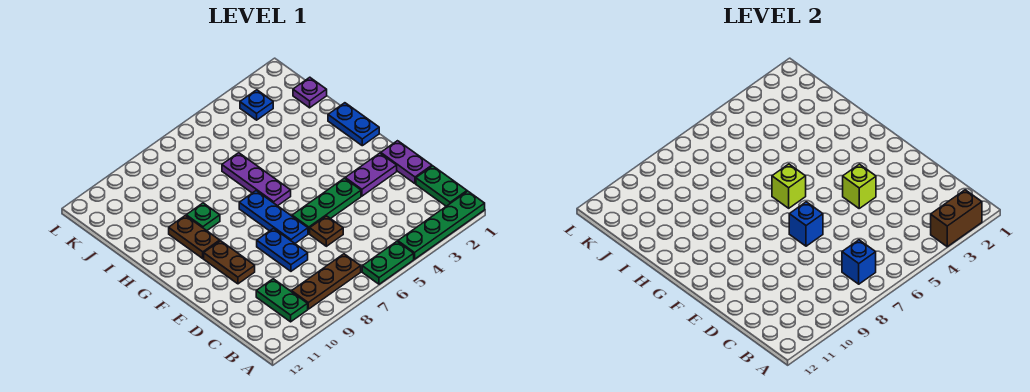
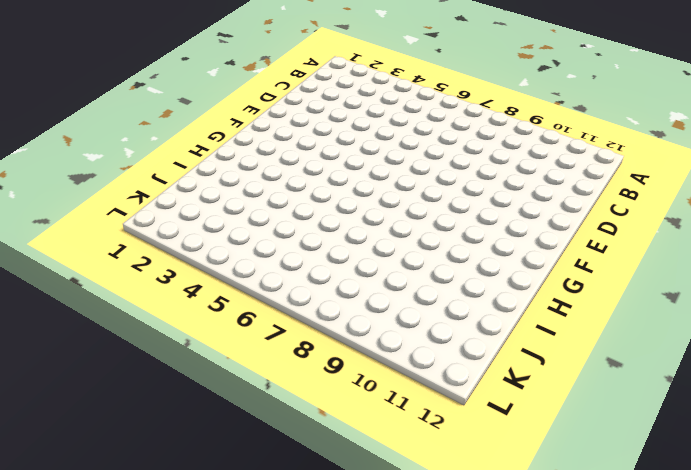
none -> green plate A1:A4 level 1
none -> green plate A5:A6 level 1
none -> green plate B1:C1 level 1

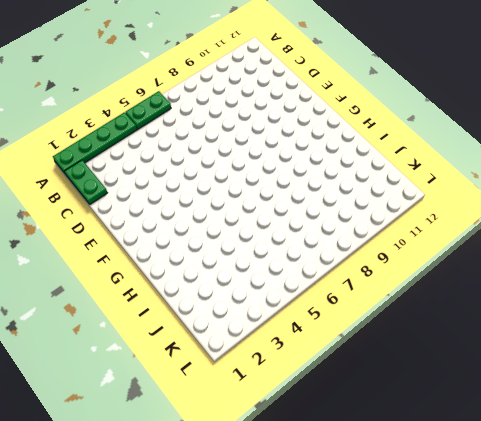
none -> brown plate B7:B9 level 1
none -> green plate B10:C10 level 1
none -> purple plate D1:E1 level 1

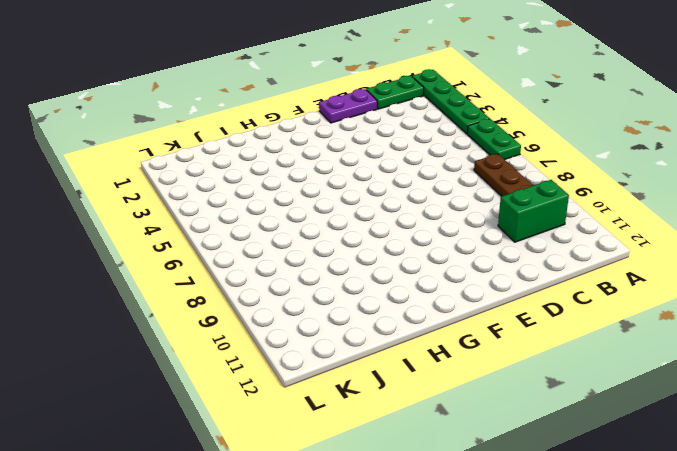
green brick B10:C10 level 1 -> green plate B10:C10 level 1
none -> brown plate D6 level 1
none -> blue plate D8:E8 level 1
none -> purple plate E2:E3 level 1

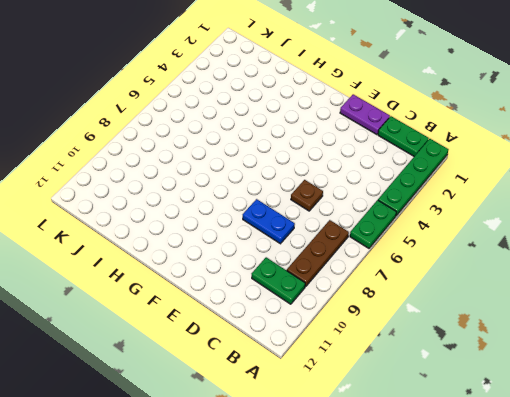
none -> purple plate E2:E3 level 1
none -> green plate E4:E6 level 1
none -> blue plate E7:G7 level 1

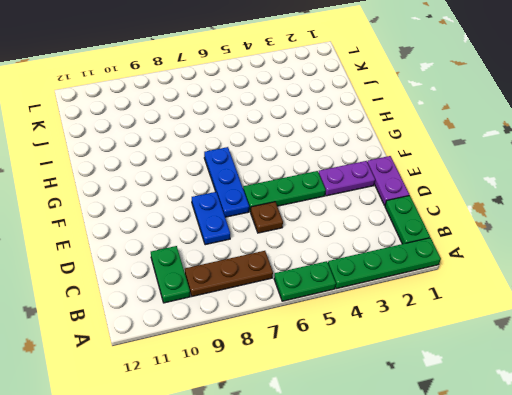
none -> brown plate E10:F10 level 1
none -> blue plate G1:H1 level 1
none -> purple plate G6:I6 level 1

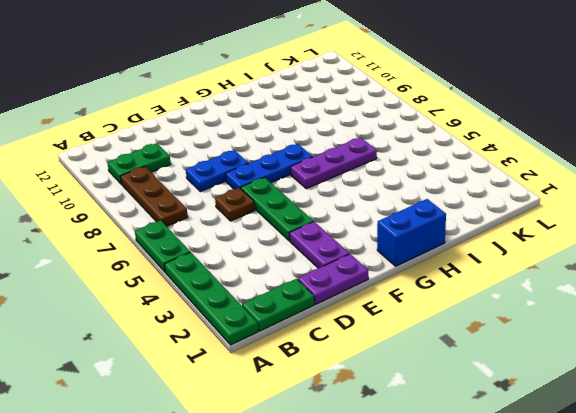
blue brick G1:H1 level 1 -> blue plate G1:H1 level 1
none -> brown plate E10:F10 level 1
none -> brown plate G10:H10 level 1
none -> green plate H9 level 1

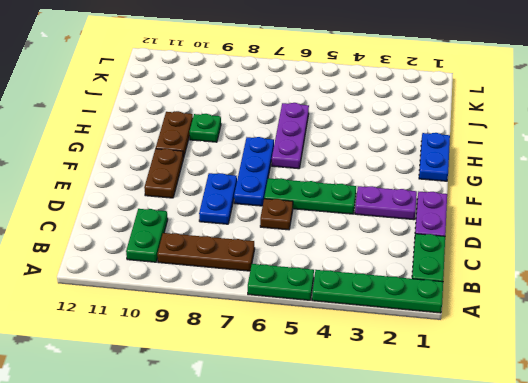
none -> purple plate J1 level 1
none -> blue plate K3 level 1
none -> brown brick A2:A3 level 2

